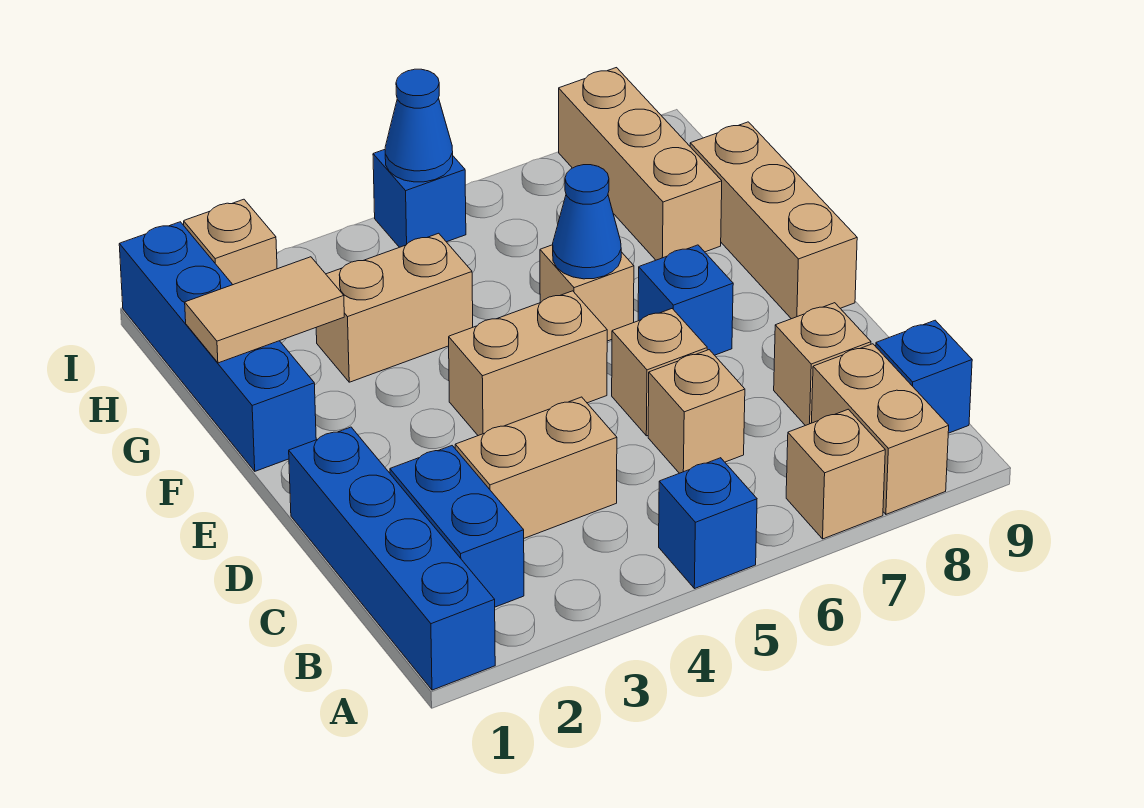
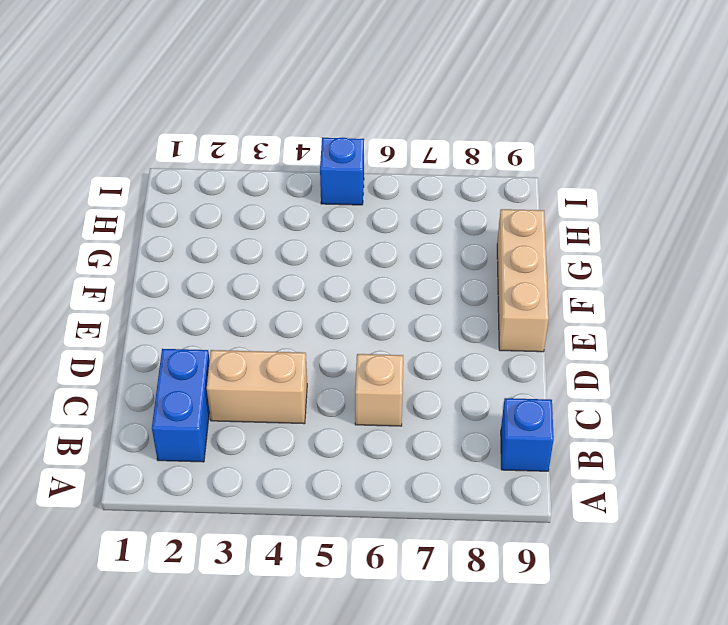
none -> blue brick A1:D1 level 1
none -> blue brick A5 level 1
none -> tan brick A7 level 1

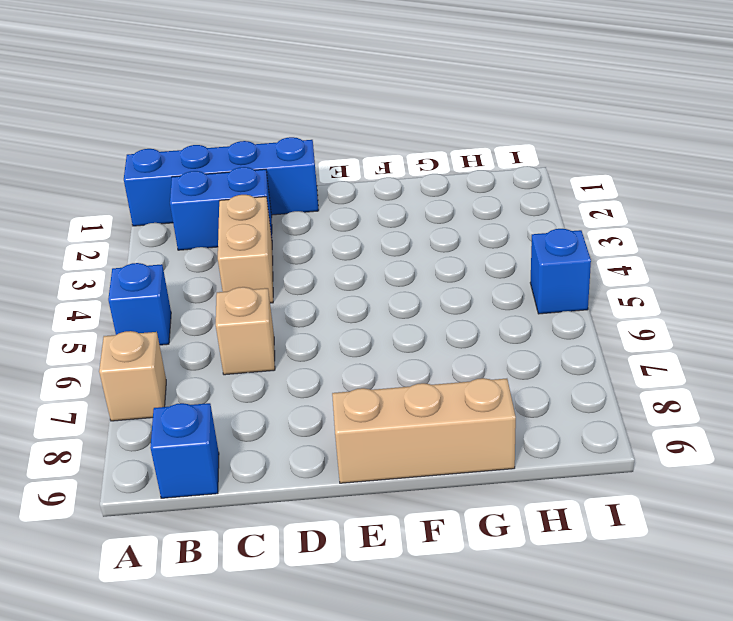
none -> tan brick A8:B8 level 1
none -> tan brick C8 level 1
none -> tan brick D6 level 1

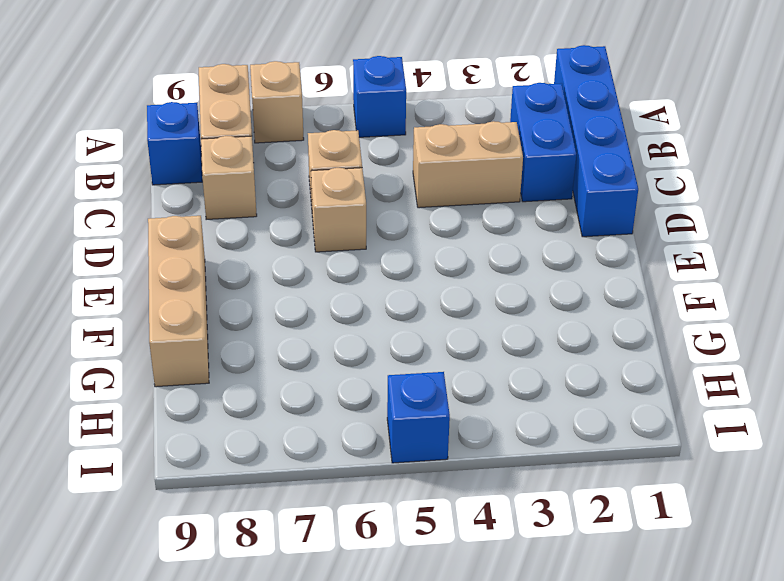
none -> tan brick E4:E5 level 1
none -> blue brick E7 level 1
none -> blue brick F1:I1 level 1

